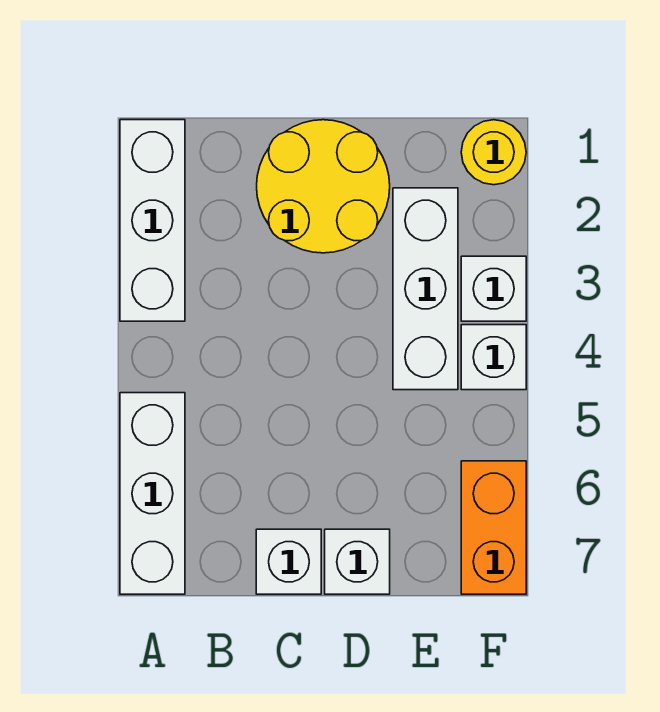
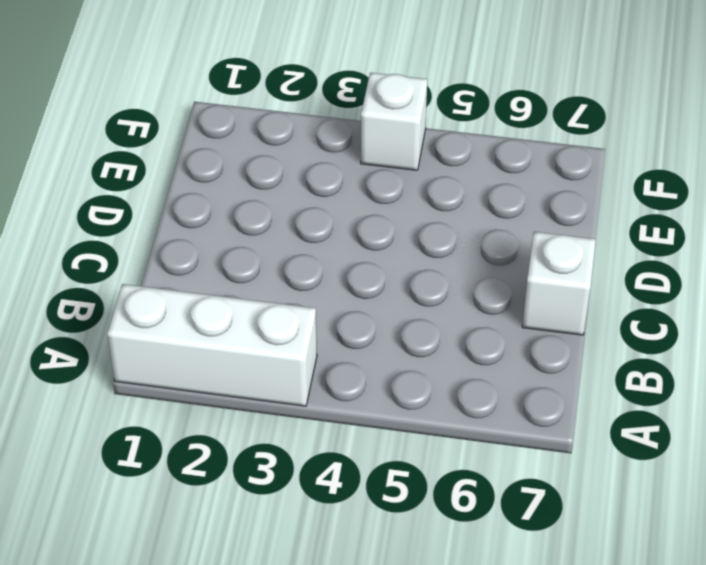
none -> white brick A5:A7 level 1
none -> yellow round brick C1:D2 level 1

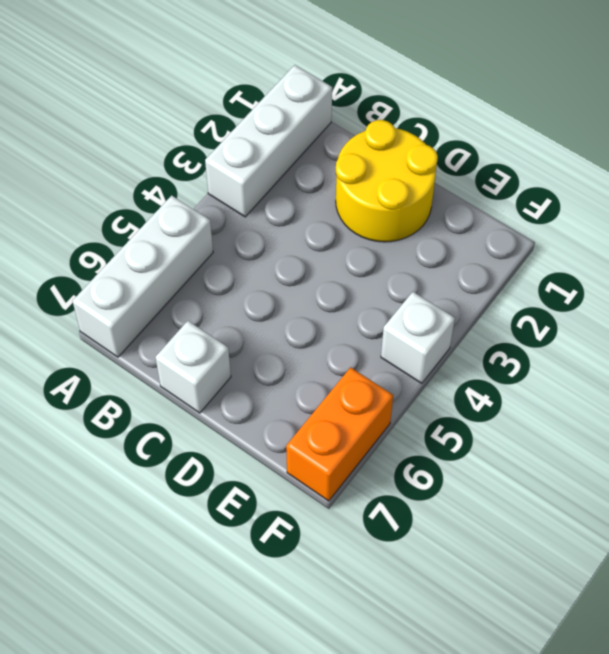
none -> white brick D7 level 1
none -> white brick E2:E4 level 1

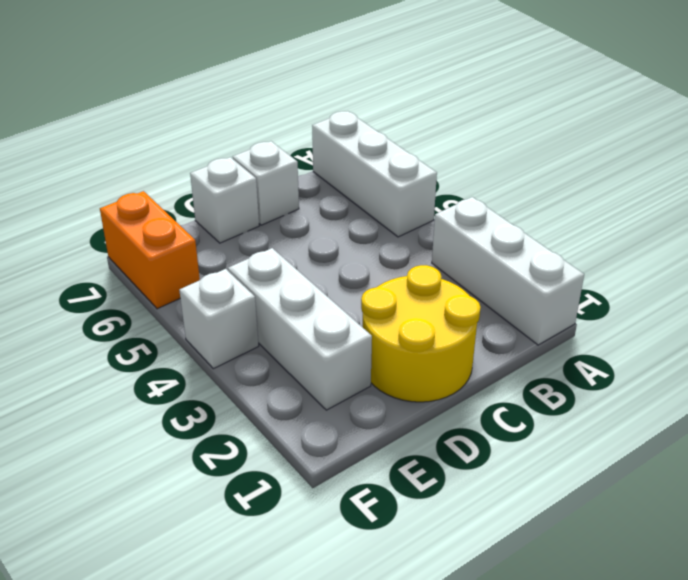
none -> yellow round brick F1 level 1
none -> white brick F3 level 1

